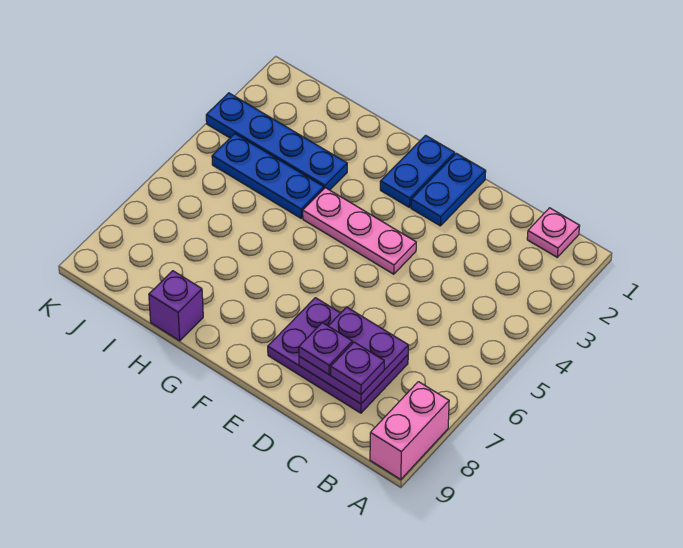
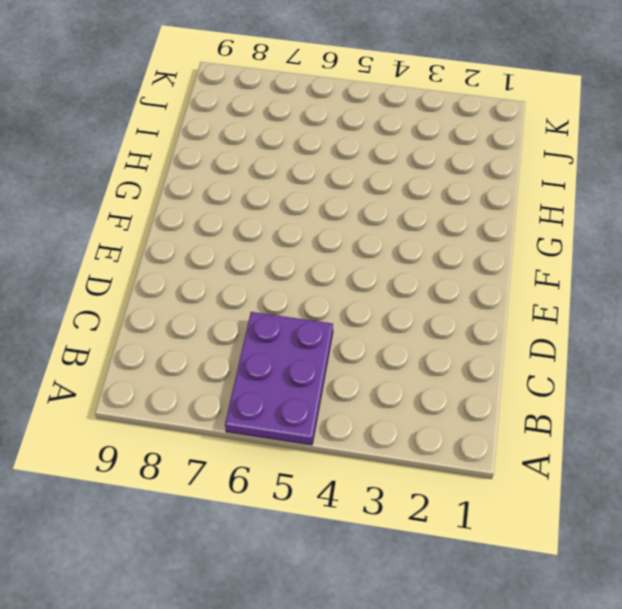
purple plate A5:C6 level 1 -> purple plate C7:E8 level 1
none -> pink brick A8:A9 level 1
none -> pink plate B1 level 1
none -> blue plate E1:E2 level 1

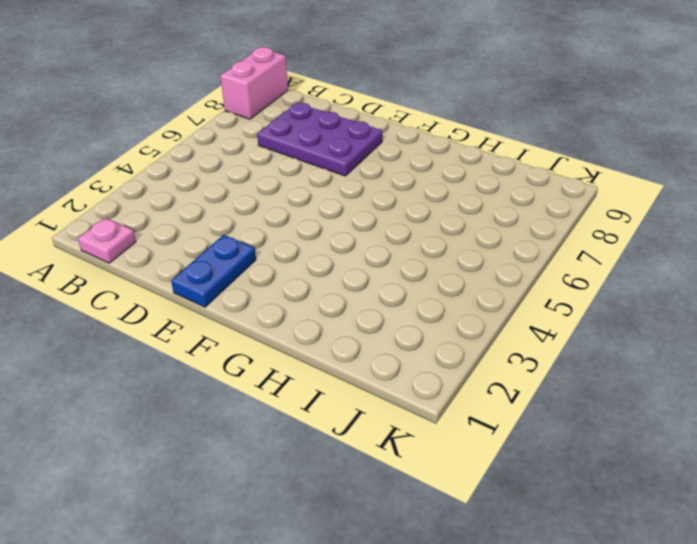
none -> pink plate E4:G4 level 1
none -> blue plate F1:F2 level 1
none -> blue plate H3:K3 level 1

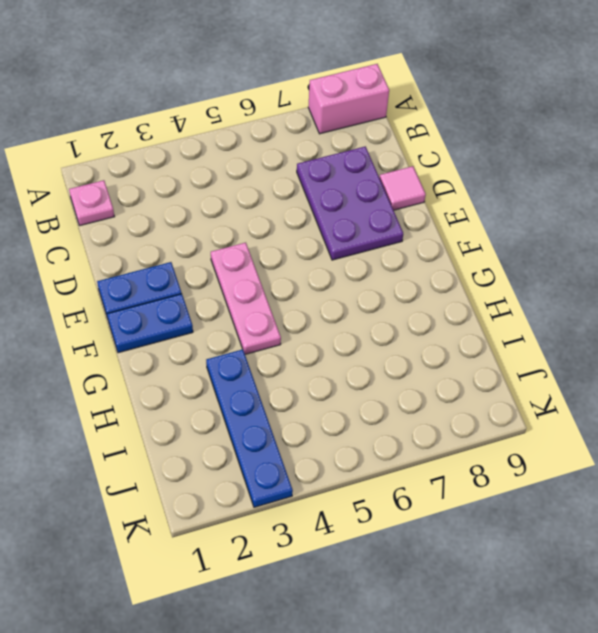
pink tile D9 level 1 -> none
none -> blue plate H4:J4 level 1
none -> purple brick H9 level 1
none -> purple plate C7:D8 level 2

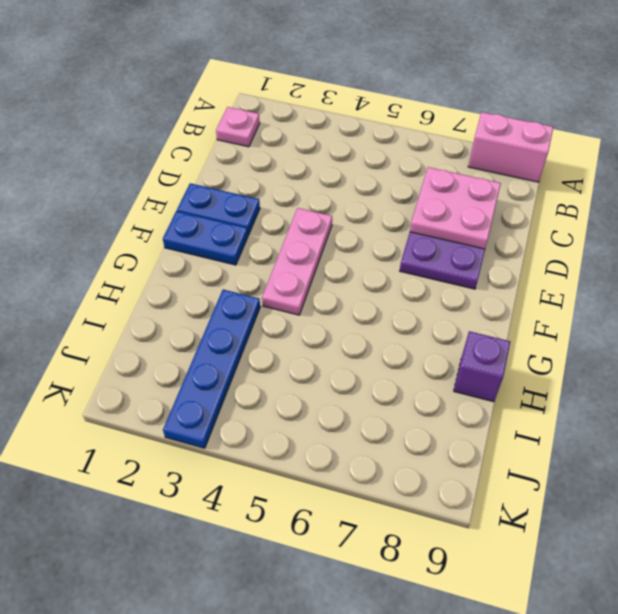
pink plate C7:D8 level 2 -> purple plate C7:D8 level 2
none -> blue plate H4:J4 level 1
none -> purple plate C8 level 3
none -> purple plate D8 level 3

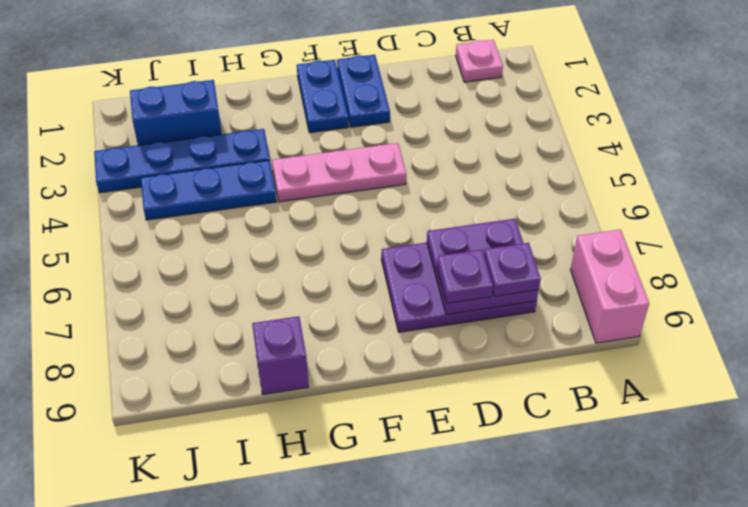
blue brick I2:J2 level 1 -> none

